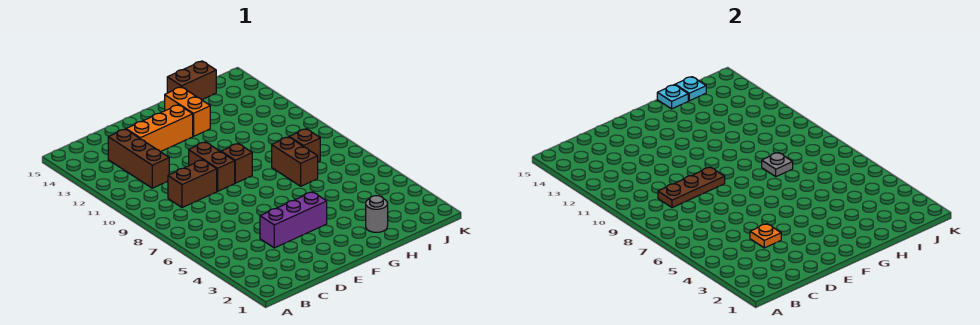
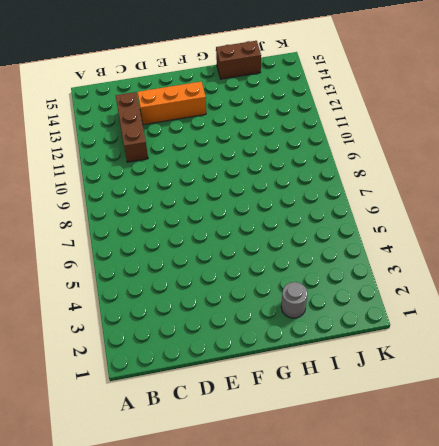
none -> brown brick C9:D9 level 1
none -> purple brick D4:F4 level 1
none -> brown brick E9:E10 level 1

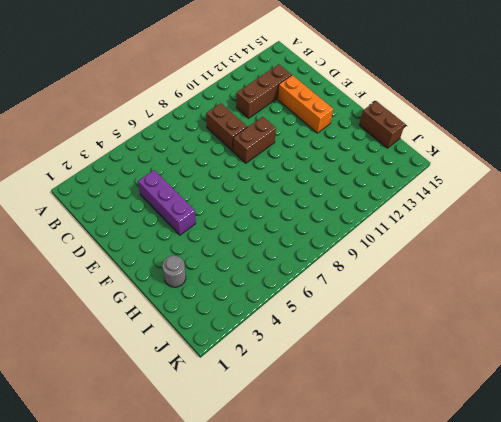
none -> brown brick F9 level 1
none -> orange brick G13:G14 level 1
none -> brown brick H7:H8 level 1

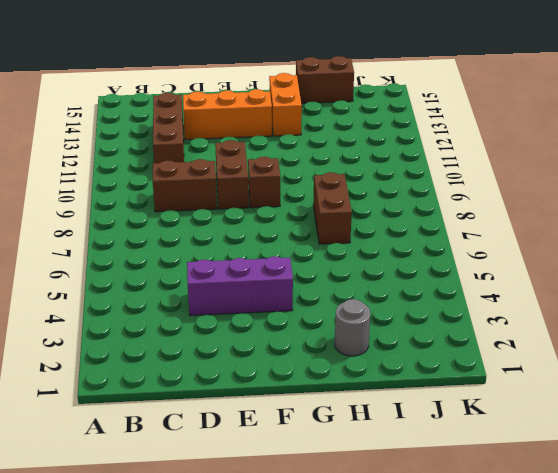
none -> brown brick I8 level 1
none -> brown plate C9:E9 level 2
none -> orange plate D4 level 2

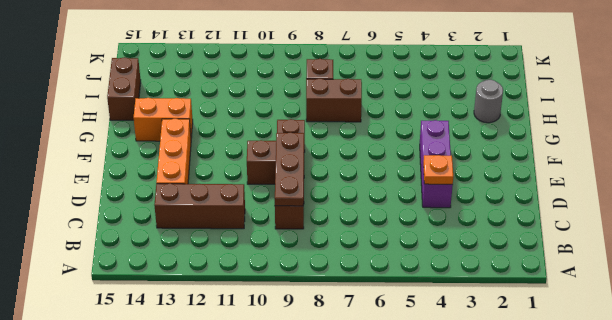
none -> grey plate H8 level 2
none -> cyan plate H15 level 2
none -> cyan plate I15 level 2

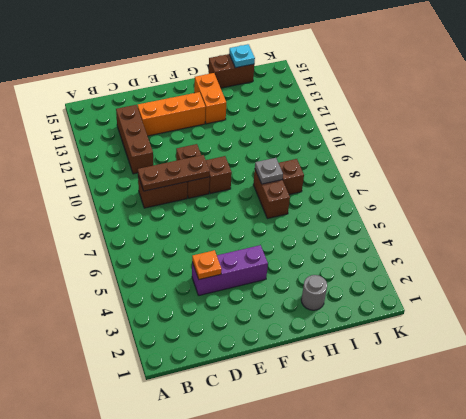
none -> cyan plate H15 level 2

